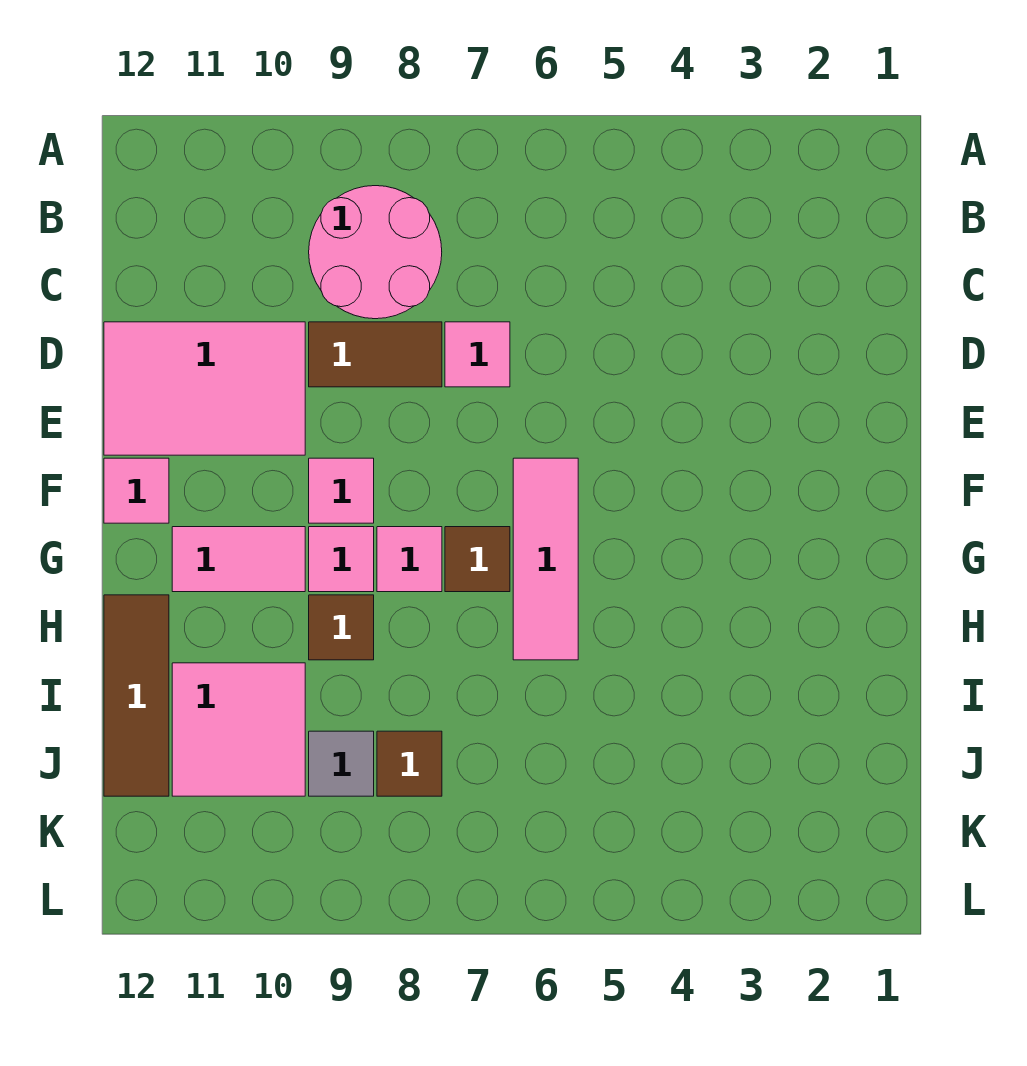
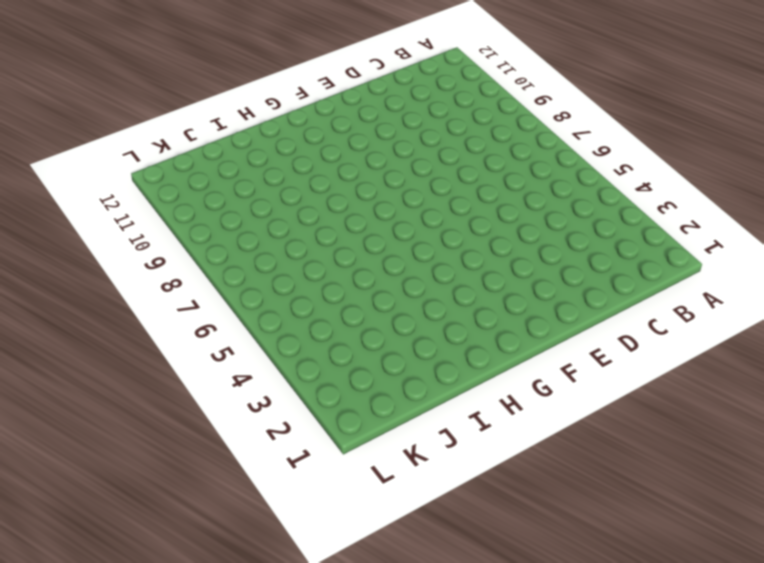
none -> pink round brick B8:C9 level 1
none -> pink tile D7 level 1
none -> brown tile D8:D9 level 1

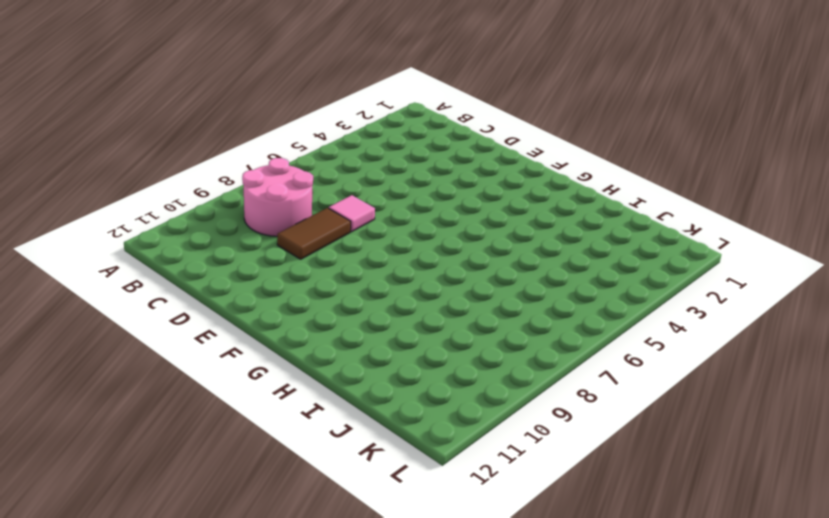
none -> pink tile D10:E12 level 1
none -> pink tile F6:H6 level 1
none -> pink tile F9 level 1

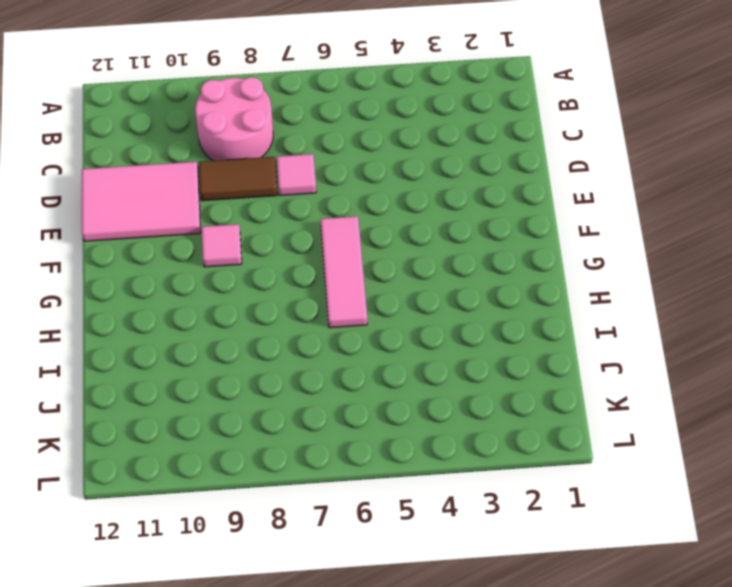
none -> pink tile F12 level 1
none -> brown tile G7 level 1
none -> pink tile G8 level 1

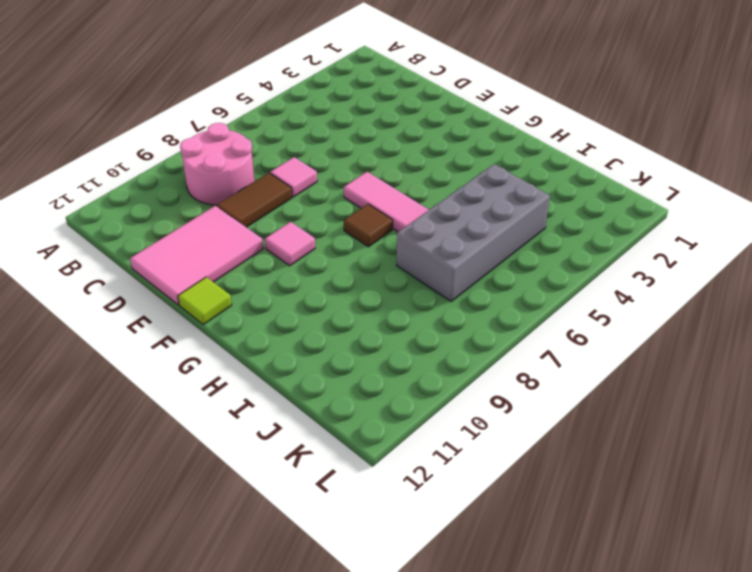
lime tile F12 level 1 -> pink tile F12 level 1
grey brick I4:J7 level 1 -> none
none -> pink tile G8 level 1
none -> pink tile G9 level 1
none -> pink tile G10:G11 level 1

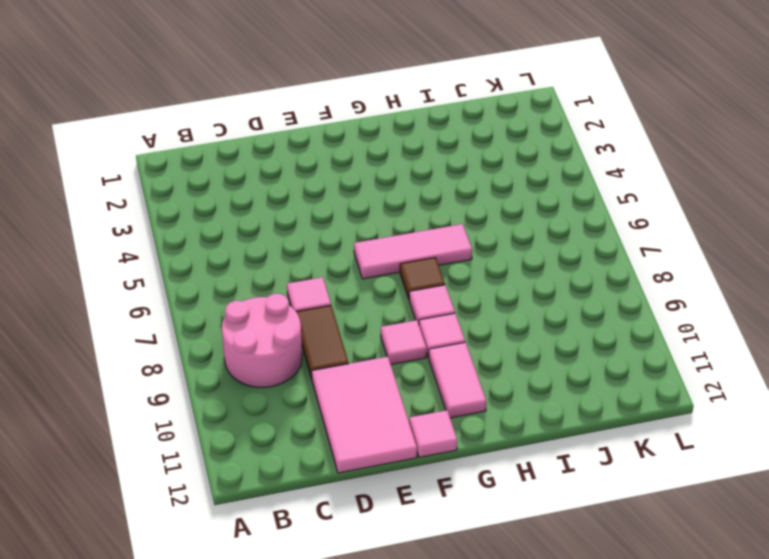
none -> brown tile H9 level 1
none -> brown tile H12:J12 level 1
none -> pink tile I10:J11 level 1

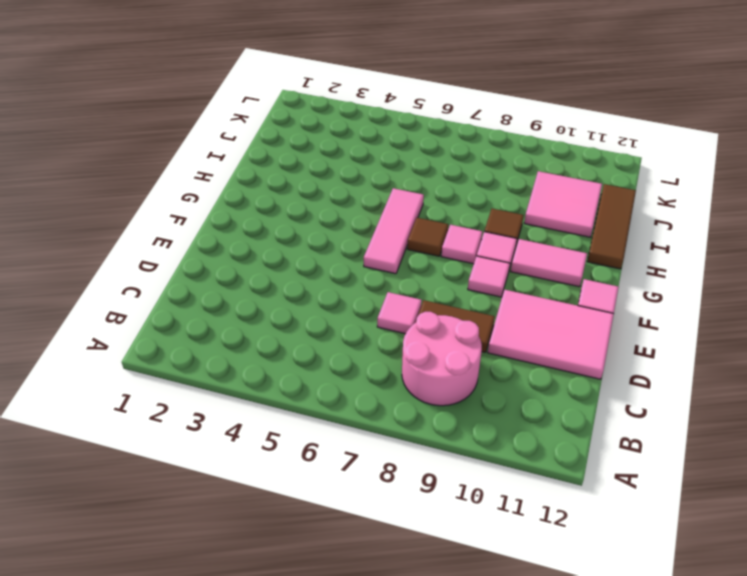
none -> brown tile J8 level 1
none -> grey tile J9 level 1

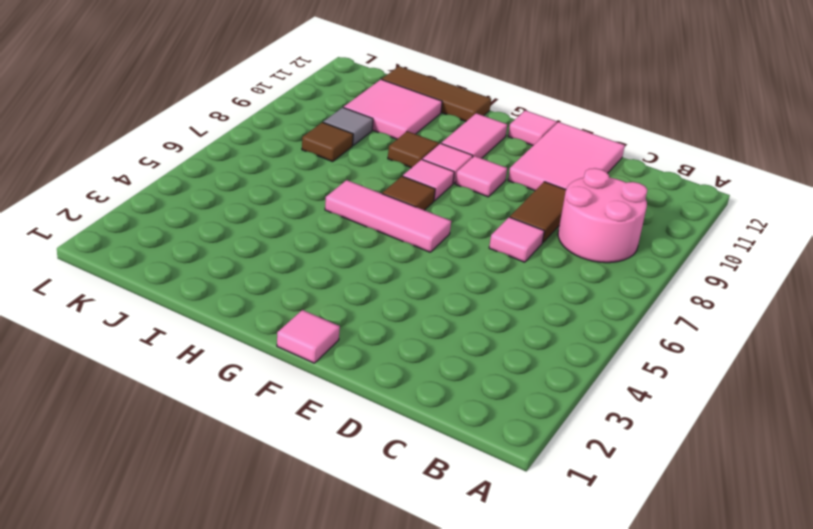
pink tile F1 level 1 -> none

